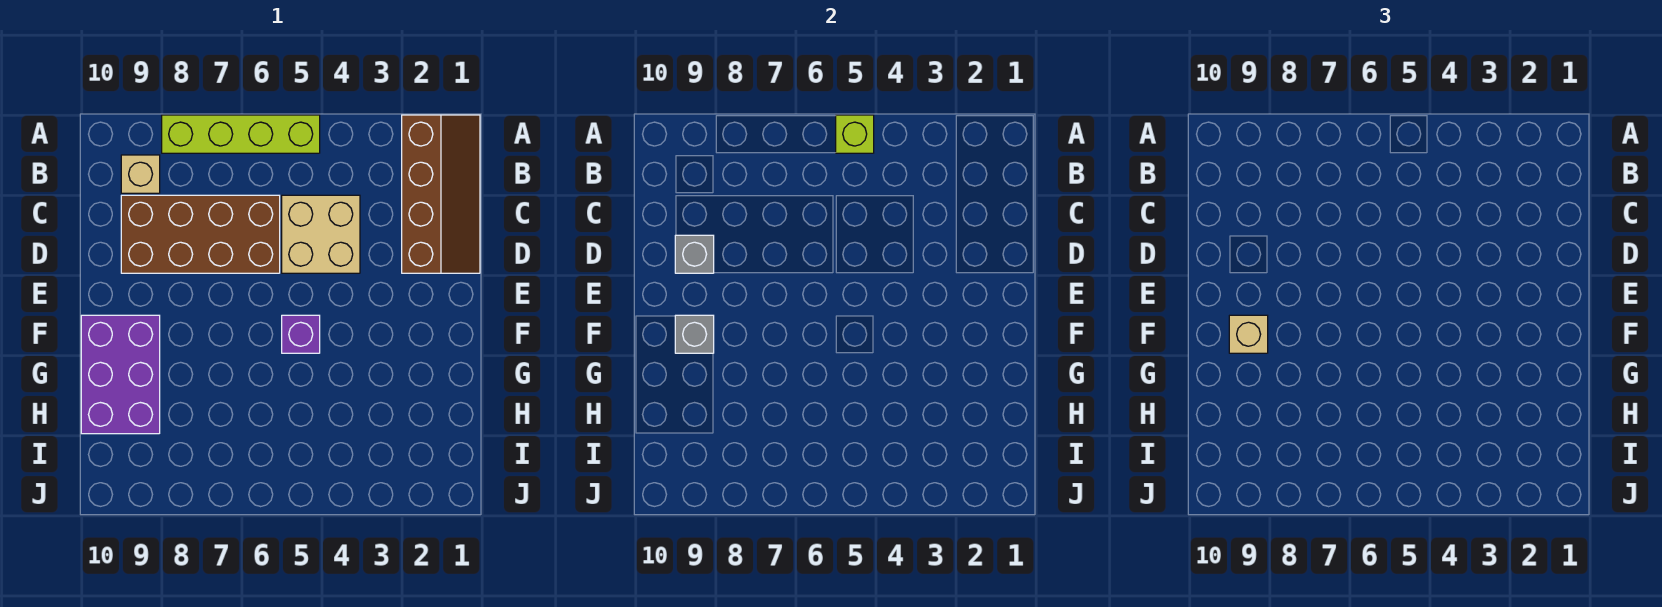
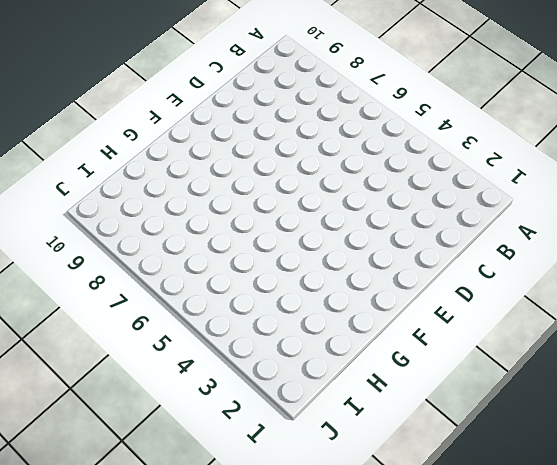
none -> brown slope A1:D2 level 1 top 2
none -> lime brick A5:A8 level 1

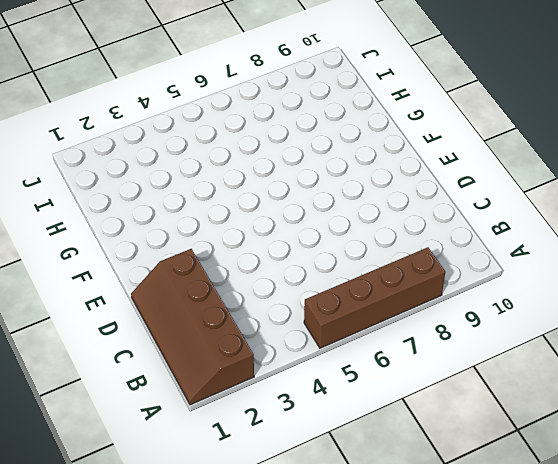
brown brick A5:A8 level 1 -> lime brick A5:A8 level 1
none -> tan brick B9 level 1
none -> tan brick C4:D5 level 1

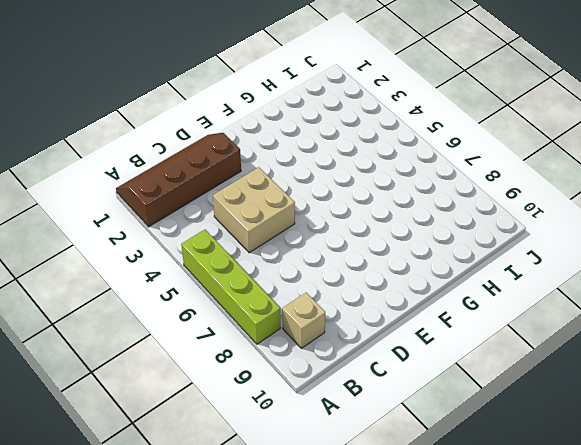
none -> brown brick C6:D9 level 1
none -> purple brick F5 level 1

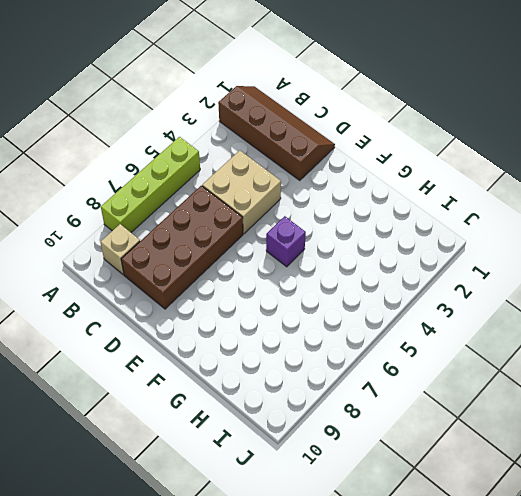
none -> purple brick F9:H10 level 1
none -> lime brick A5 level 2

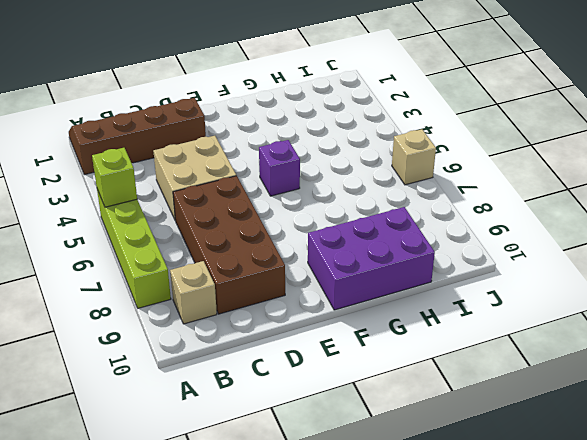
tan brick J6 level 1 -> tan brick F9 level 3
none -> grey brick D9 level 2
none -> grey brick F9 level 2

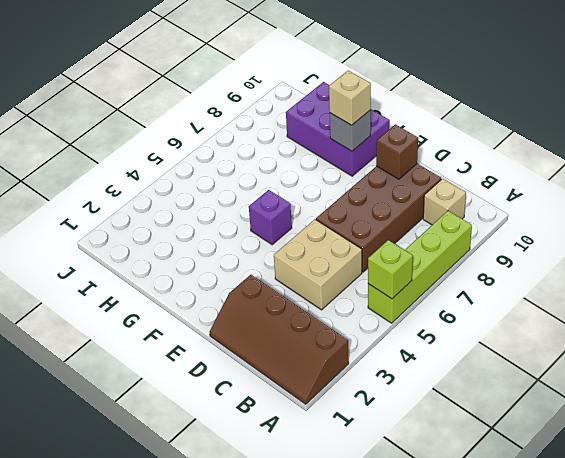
brown brick D9 level 2 -> grey brick D9 level 2

